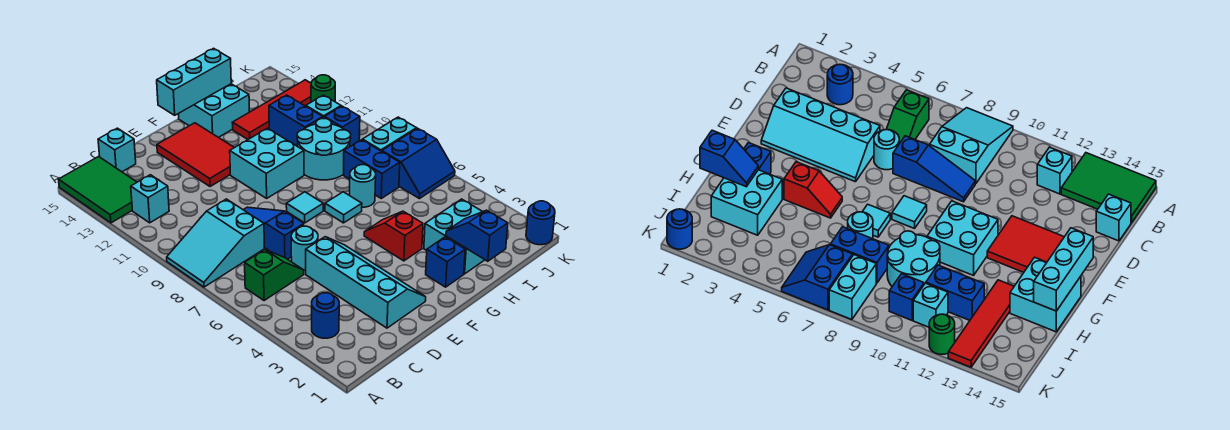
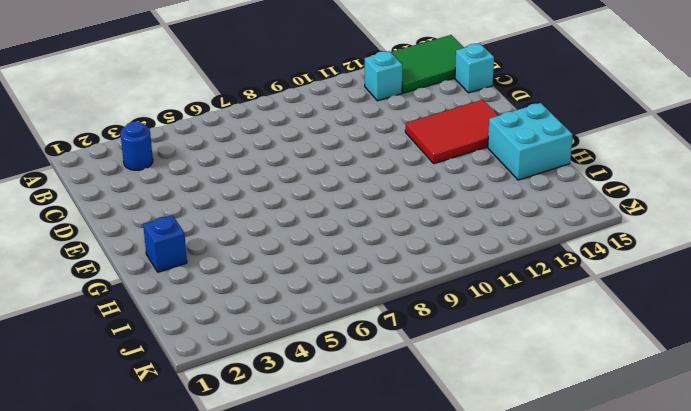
none -> cyan slope A8:C9 level 1 top C
none -> green slope B6:C6 level 1 top B
none -> cyan slope D2:E5 level 1 top D
none -> cyan round brick D6 level 1

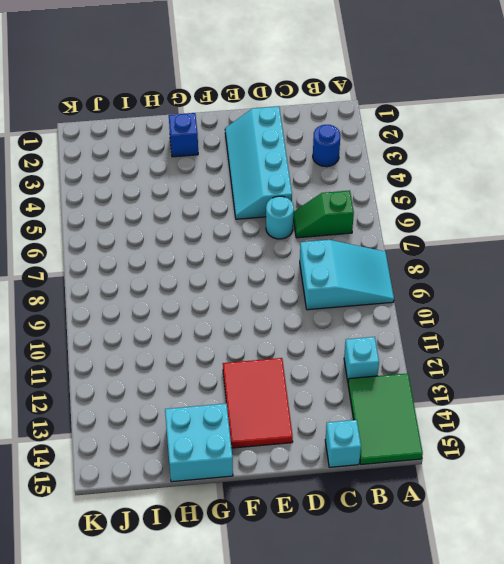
none -> blue slope D7:D9 level 1 top 7
none -> cyan tile F8 level 1
none -> cyan brick F10:G11 level 1
none -> red slope G4:G5 level 1 top 4

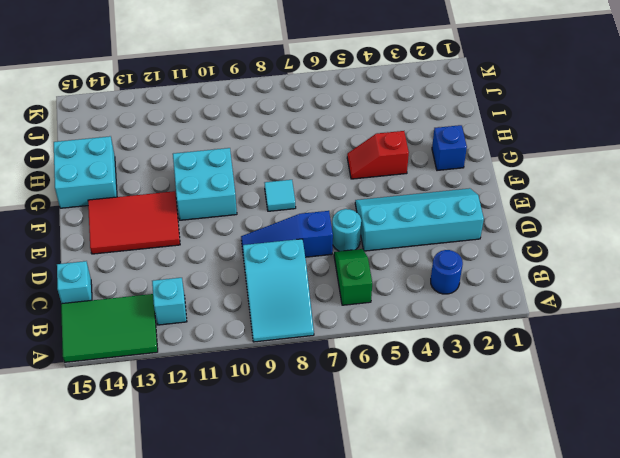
none -> cyan tile G7 level 1
none -> cyan brick H2:I3 level 1
none -> cyan round brick H7 level 1
none -> cyan round brick H9:I10 level 1

